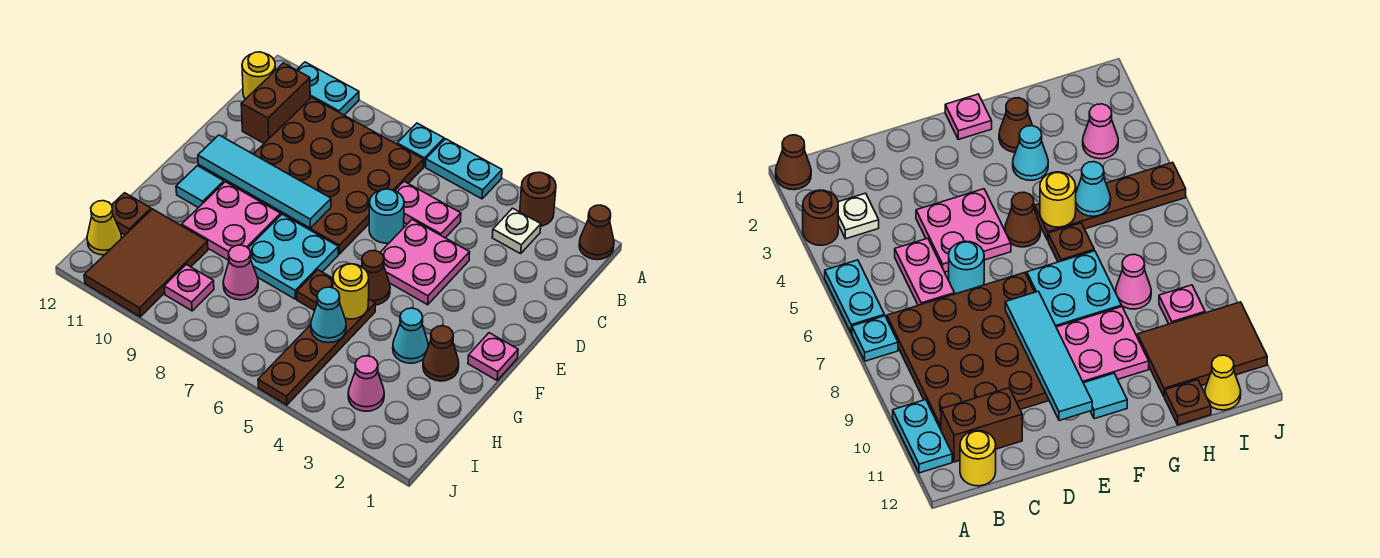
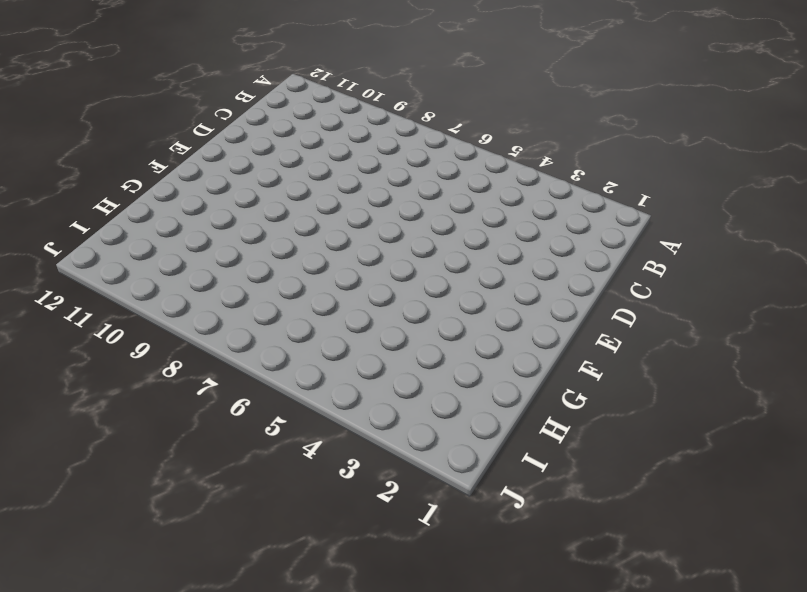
none -> brown cone A1 level 1
none -> brown round brick A3 level 1
none -> cyan plate A5:A6 level 1
none -> cyan plate A7 level 1

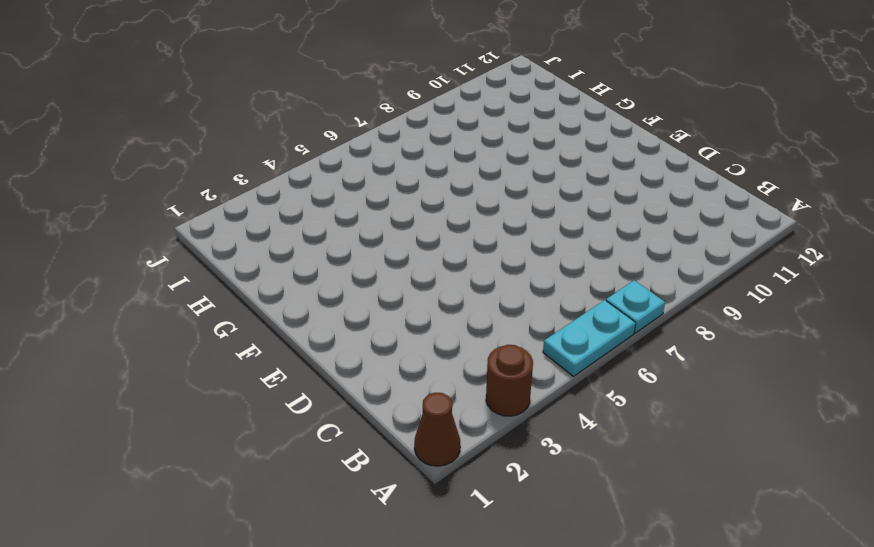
none -> cyan plate A10:A11 level 1
none -> white plate B3 level 1
none -> brown plate B7:E10 level 1
none -> brown brick B11:C11 level 1

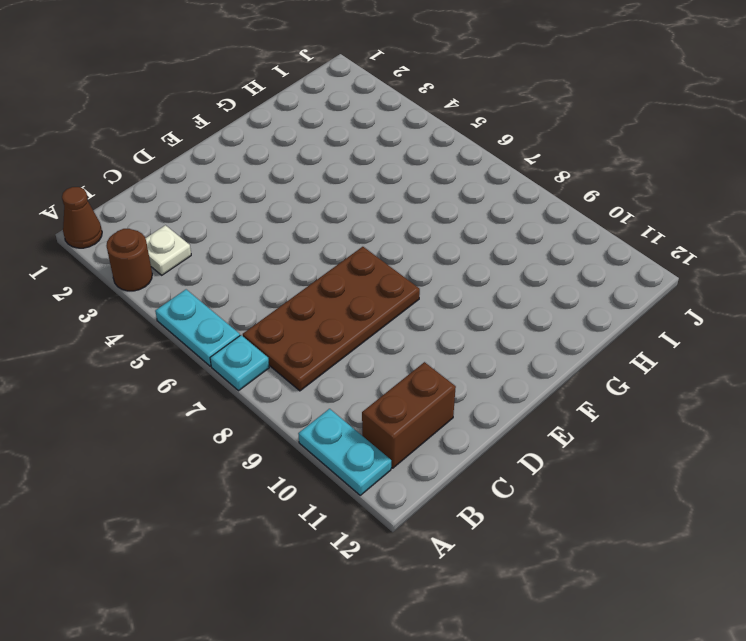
brown plate B7:E8 level 1 -> brown plate B7:E10 level 1
none -> yellow round brick B12 level 1
none -> pink plate C5:C6 level 1
none -> pink plate D4:E5 level 1
none -> cyan round brick D6 level 1

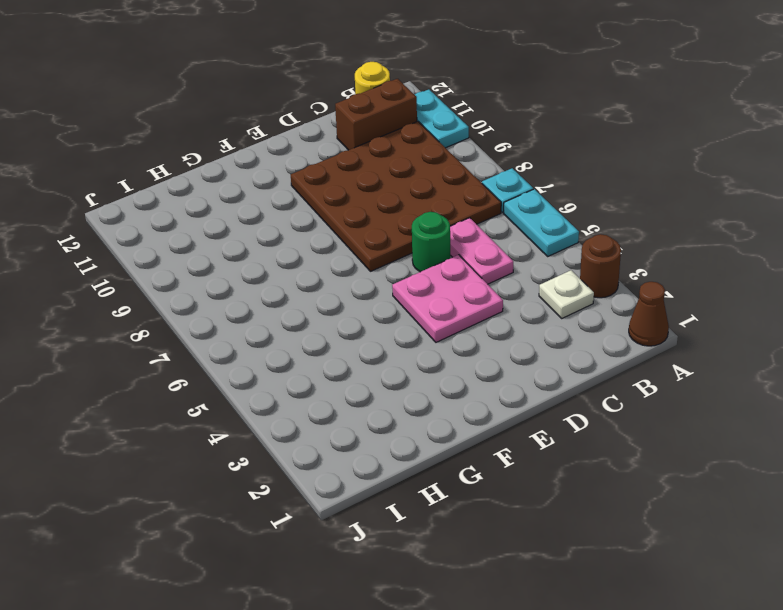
green round brick D6 level 1 -> cyan round brick D6 level 1
none -> pink plate F1 level 1
none -> brown cone F5 level 1
none -> cyan plate F7:G8 level 1
none -> pink plate F9:G10 level 1

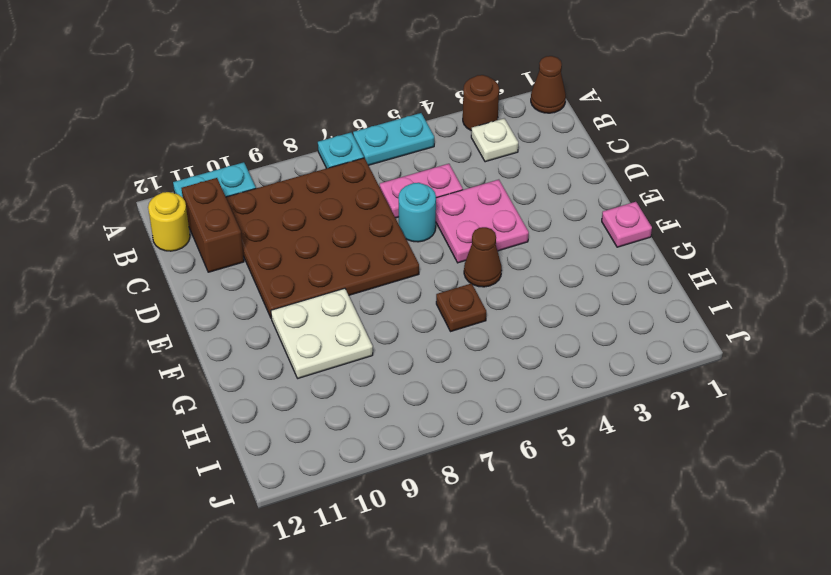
white plate F9:G10 level 1 -> pink plate F9:G10 level 1
none -> cyan plate F7:G8 level 1
none -> cyan tile F11 level 1
none -> brown cone G2 level 1
none -> cyan cone G3 level 1

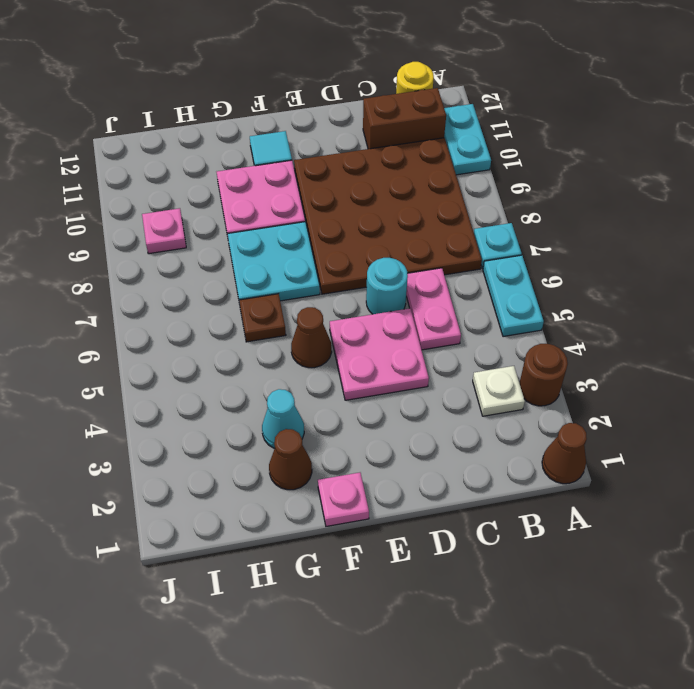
none -> brown plate G5:J5 level 1
none -> pink cone H8 level 1
none -> brown tile H10:J11 level 1
none -> brown plate H12 level 1

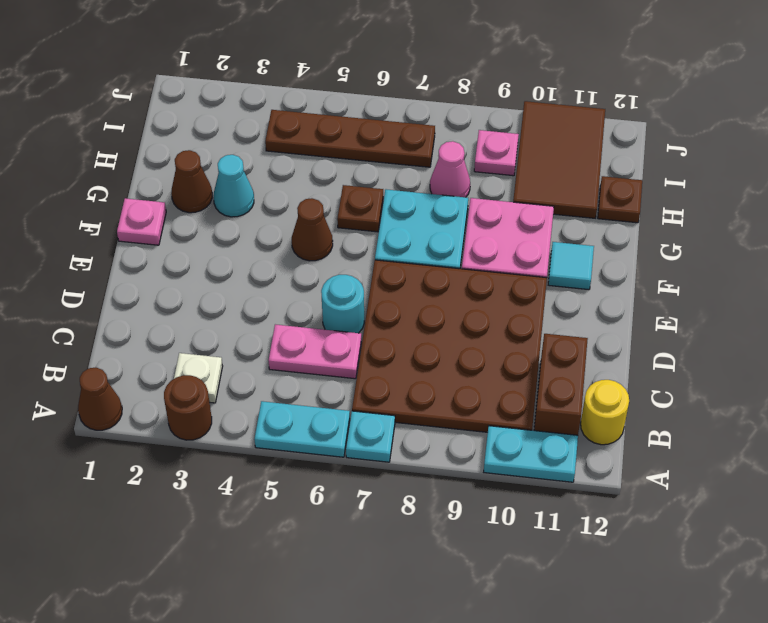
brown plate I4:I7 level 1 -> brown plate G5:J5 level 1
none -> pink plate D4:E5 level 1
none -> pink cone I3 level 1
none -> yellow cone I12 level 1
none -> cyan tile E8:E11 level 2

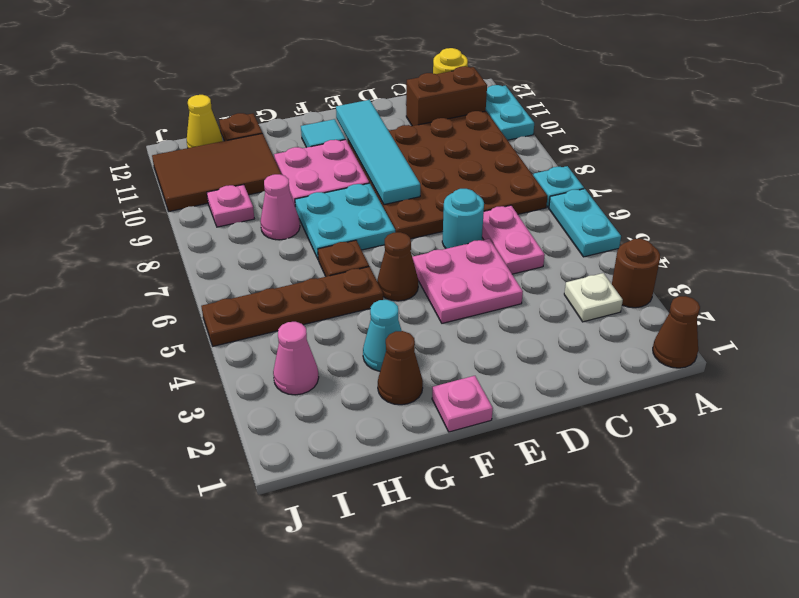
none -> yellow round brick G5 level 2
none -> cyan cone H5 level 2

